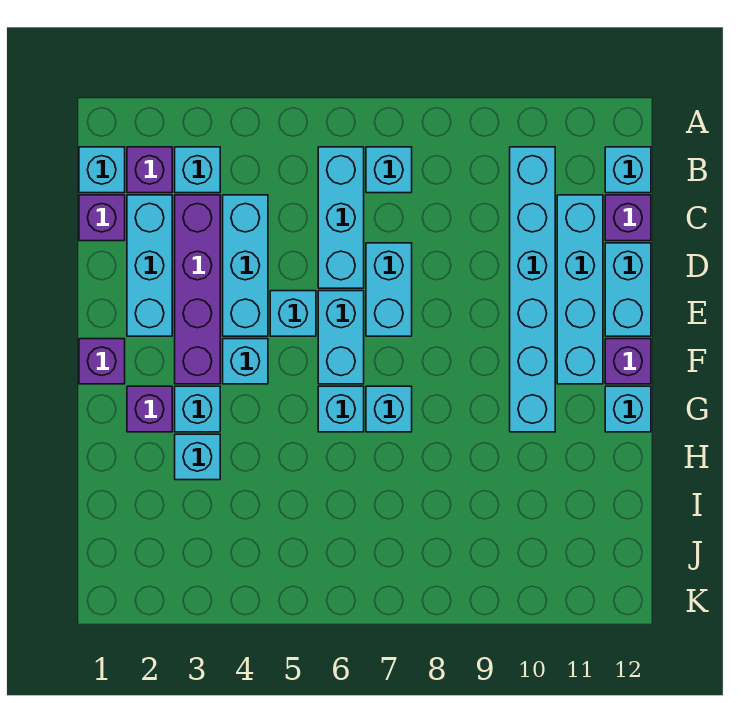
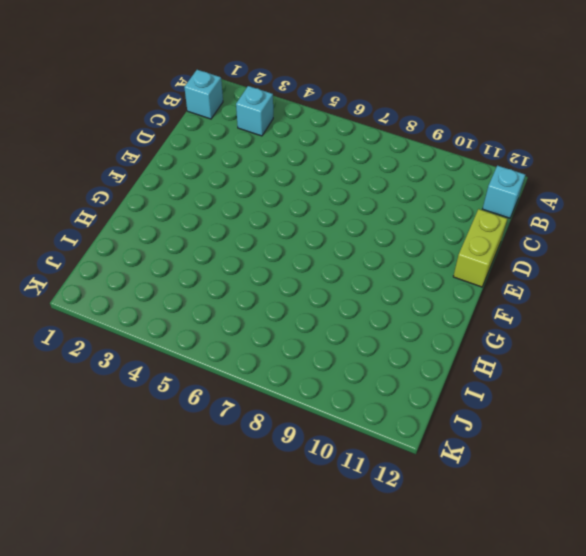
lime brick D12:E12 level 1 -> cyan brick D12:E12 level 1
none -> purple brick B2 level 1
none -> cyan brick B6:D6 level 1
none -> cyan brick B7 level 1

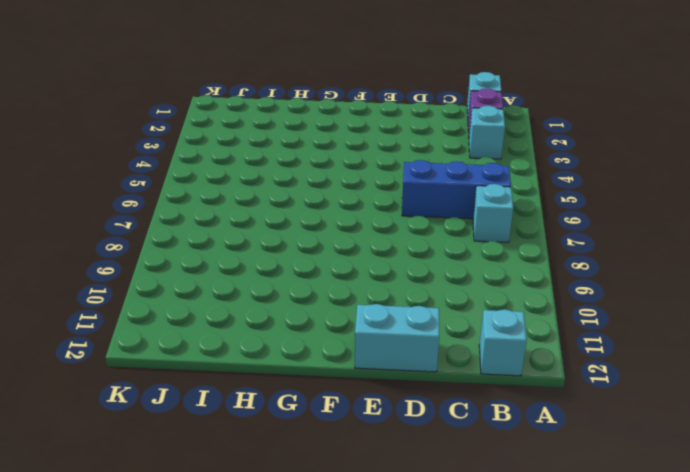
blue brick B6:D6 level 1 -> cyan brick B6:D6 level 1
none -> cyan brick B10:G10 level 1
none -> purple brick C1 level 1
none -> cyan brick C2:E2 level 1

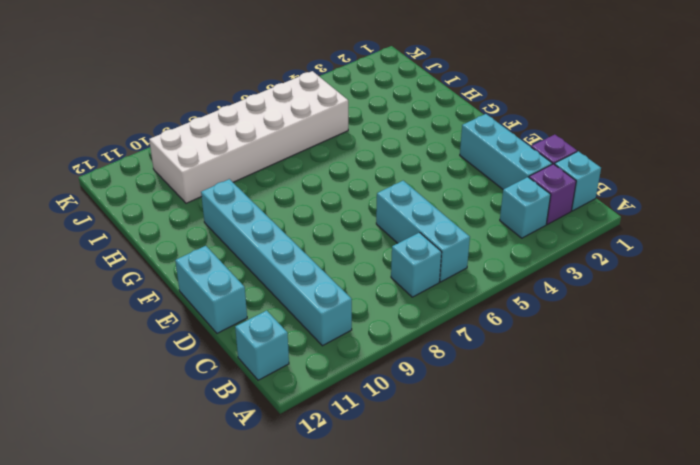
white brick I5:J10 level 1 -> none
none -> purple brick C3:F3 level 1
none -> cyan brick C4:E4 level 1
none -> cyan brick C11:F11 level 1

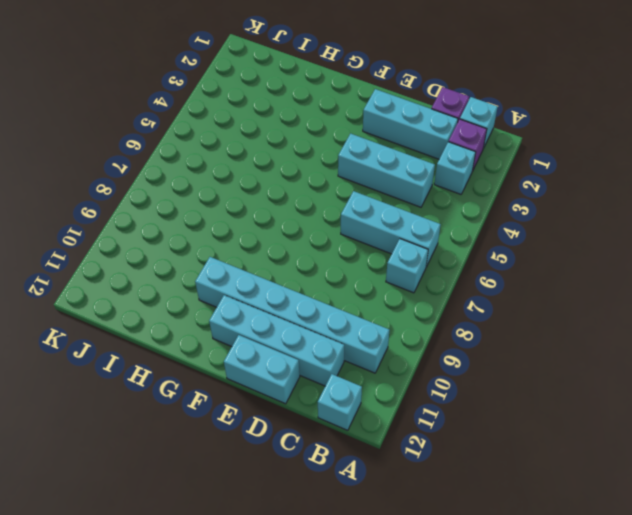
none -> purple brick C3:F3 level 1
none -> purple brick C12 level 1
none -> cyan brick D7:E7 level 1

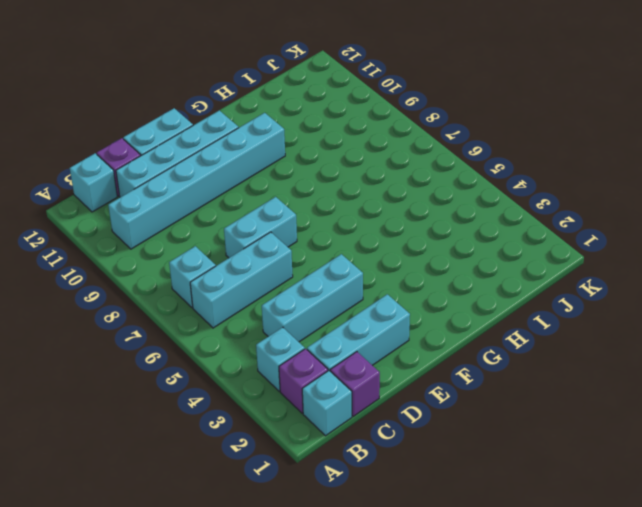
none -> purple brick C3:F3 level 1
none -> cyan brick E5 level 1
none -> cyan brick E6:F6 level 1

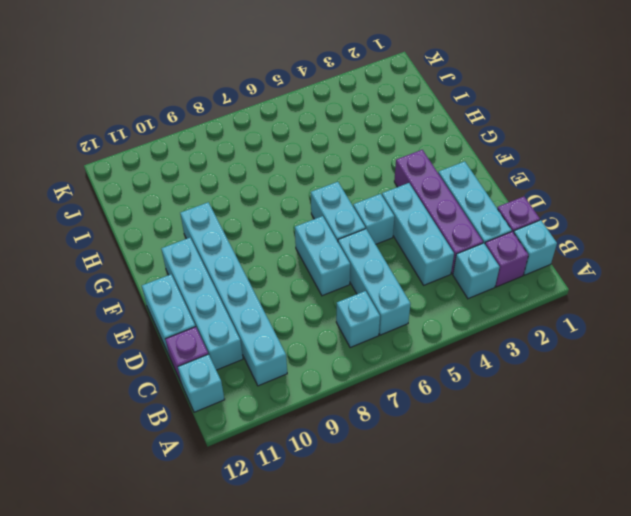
none -> purple brick F1 level 1
none -> cyan brick F4 level 1
none -> purple brick F12 level 1

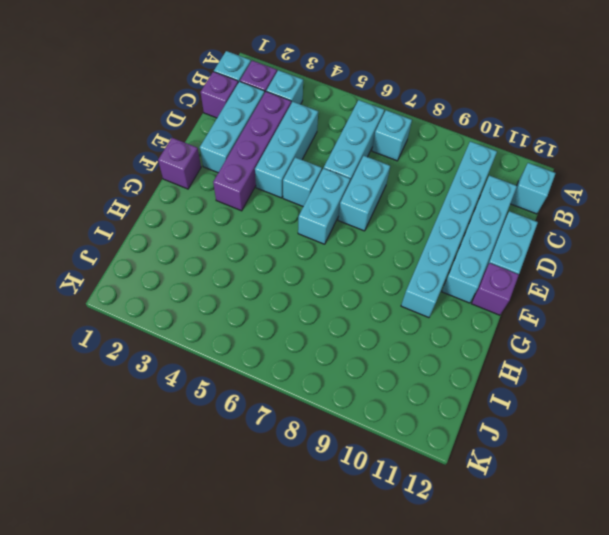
none -> purple brick C12 level 1
none -> cyan brick F4 level 1
none -> purple brick G2 level 1

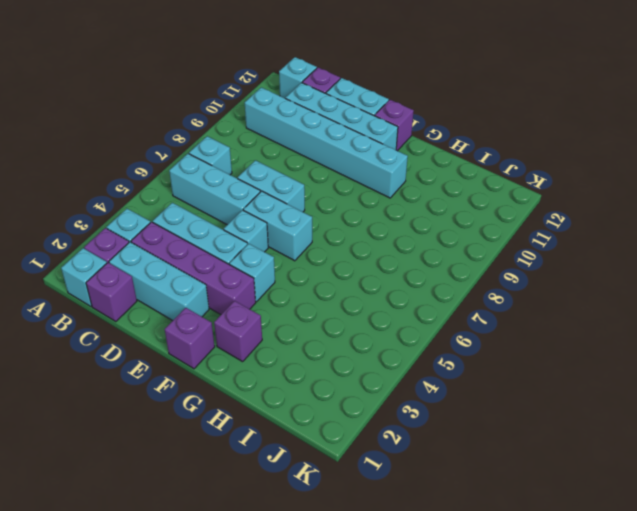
none -> cyan brick G3 level 1
none -> cyan brick G6 level 1
none -> cyan brick G7 level 1

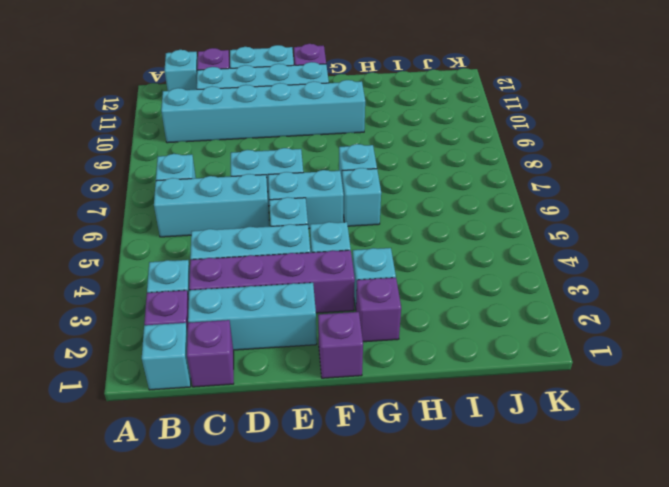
none -> cyan brick G12 level 1
none -> cyan brick H3 level 1

